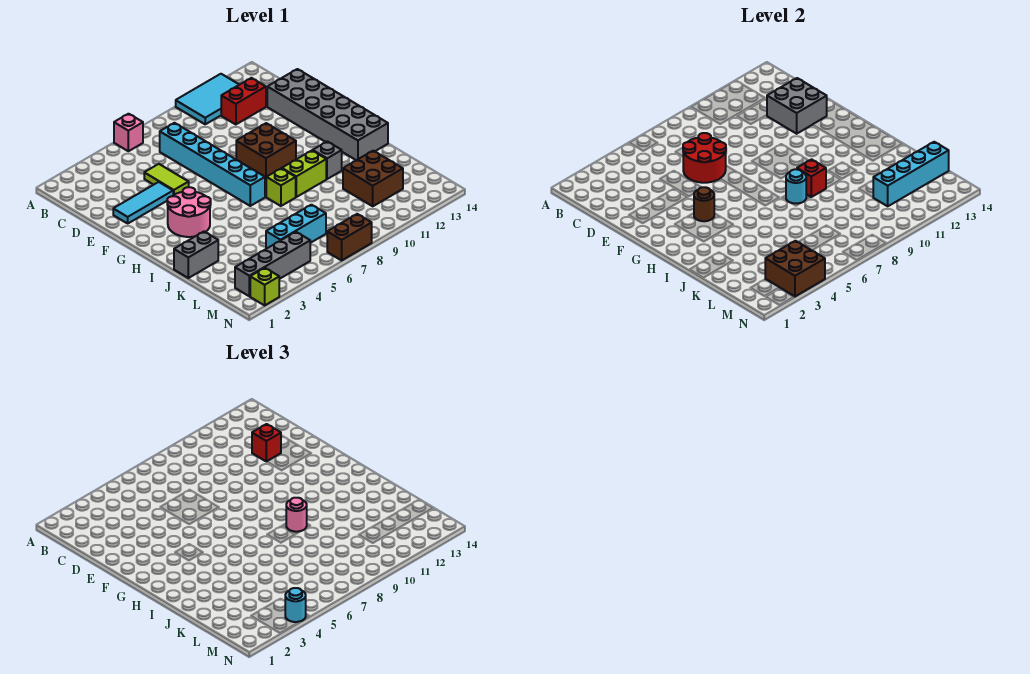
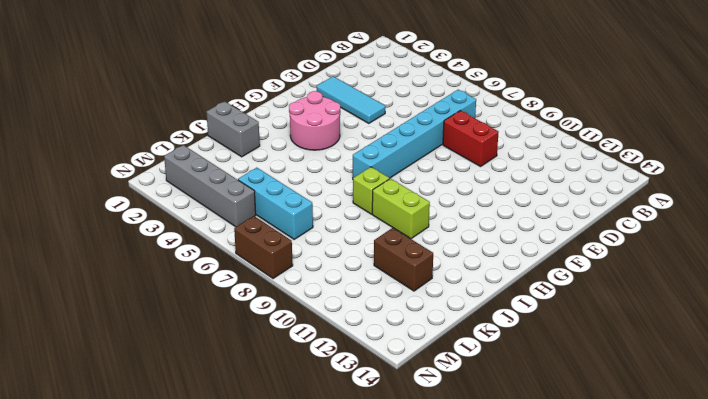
red brick D8:D9 level 1 -> red brick C11:C12 level 1
brown brick K11:K12 level 1 -> brown brick K11:L12 level 1
none -> pink brick A6 level 1
none -> cyan tile A10:B12 level 1
none -> lime tile D5:E5 level 1

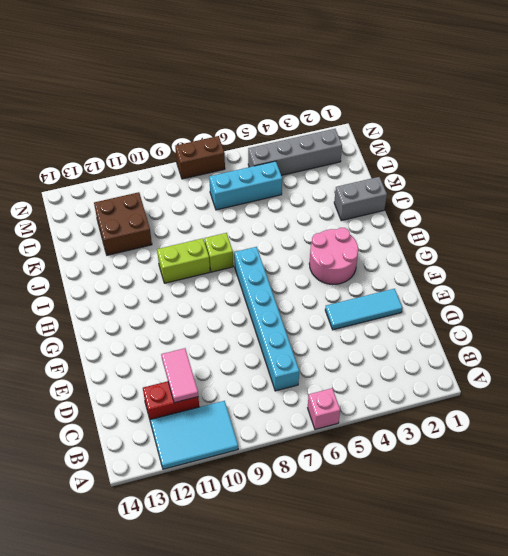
pink tile C11:D11 level 2 -> none
none -> lime tile D5:E5 level 1
none -> grey brick D13:I14 level 1
none -> brown brick F9:G10 level 1

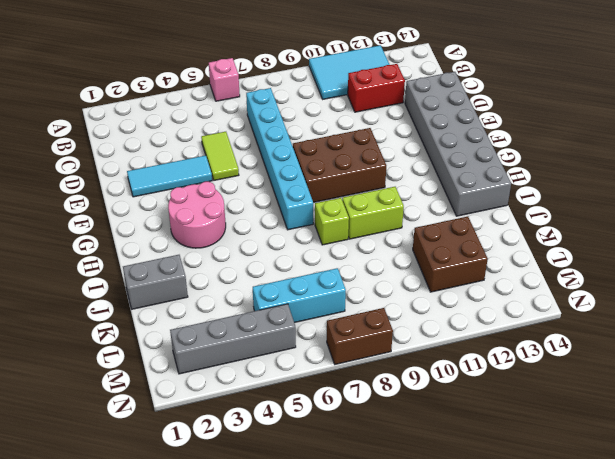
brown brick F8:G10 level 1 -> brown brick F9:G10 level 1
none -> grey brick I11 level 1
none -> lime brick N2 level 1
none -> red round brick D6:E7 level 2

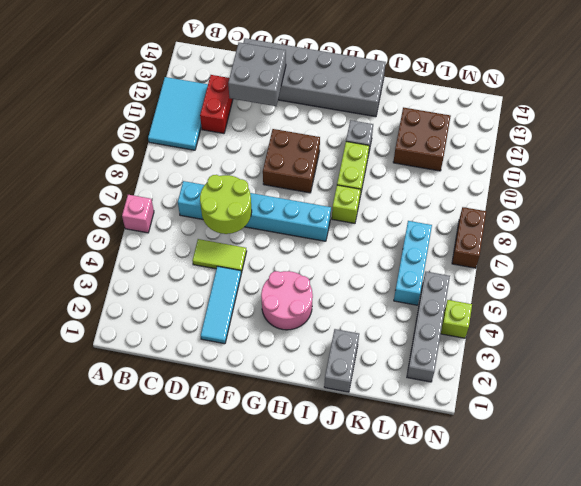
lime round brick D6:E7 level 2 -> red round brick D6:E7 level 2
lime brick N4 level 1 -> lime brick N2 level 1
none -> brown round brick G4 level 2
none -> cyan round brick I8 level 2
none -> red brick I9 level 2

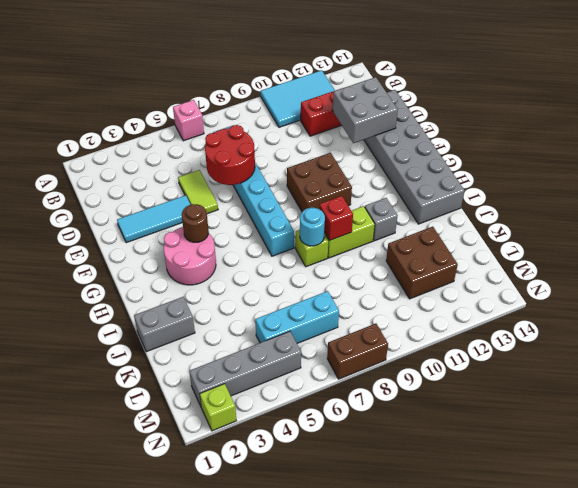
none -> cyan brick L11:L14 level 2
none -> brown brick M3:N4 level 2
none -> red brick D12 level 3

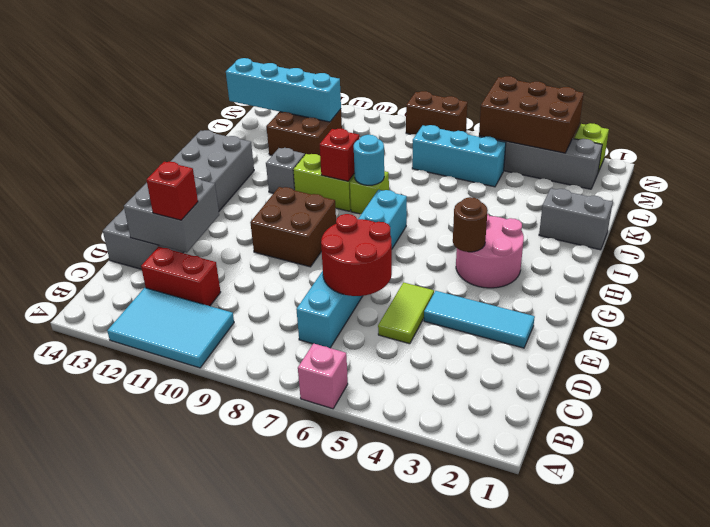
brown brick M3:N5 level 2 -> brown brick M3:N4 level 2
none -> pink round brick I9 level 3
none -> cyan round brick N4 level 3

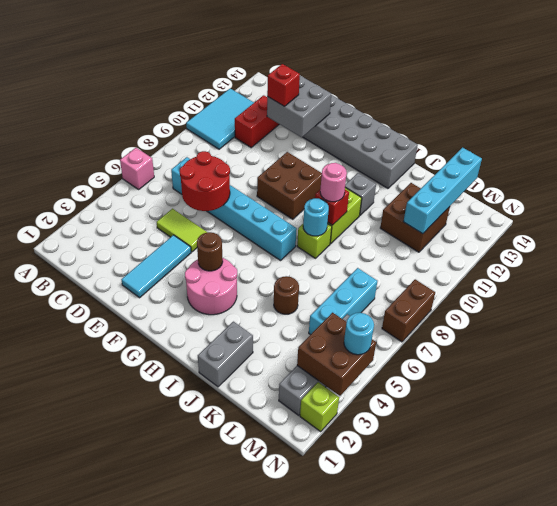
brown round brick J5 level 1 -> none

